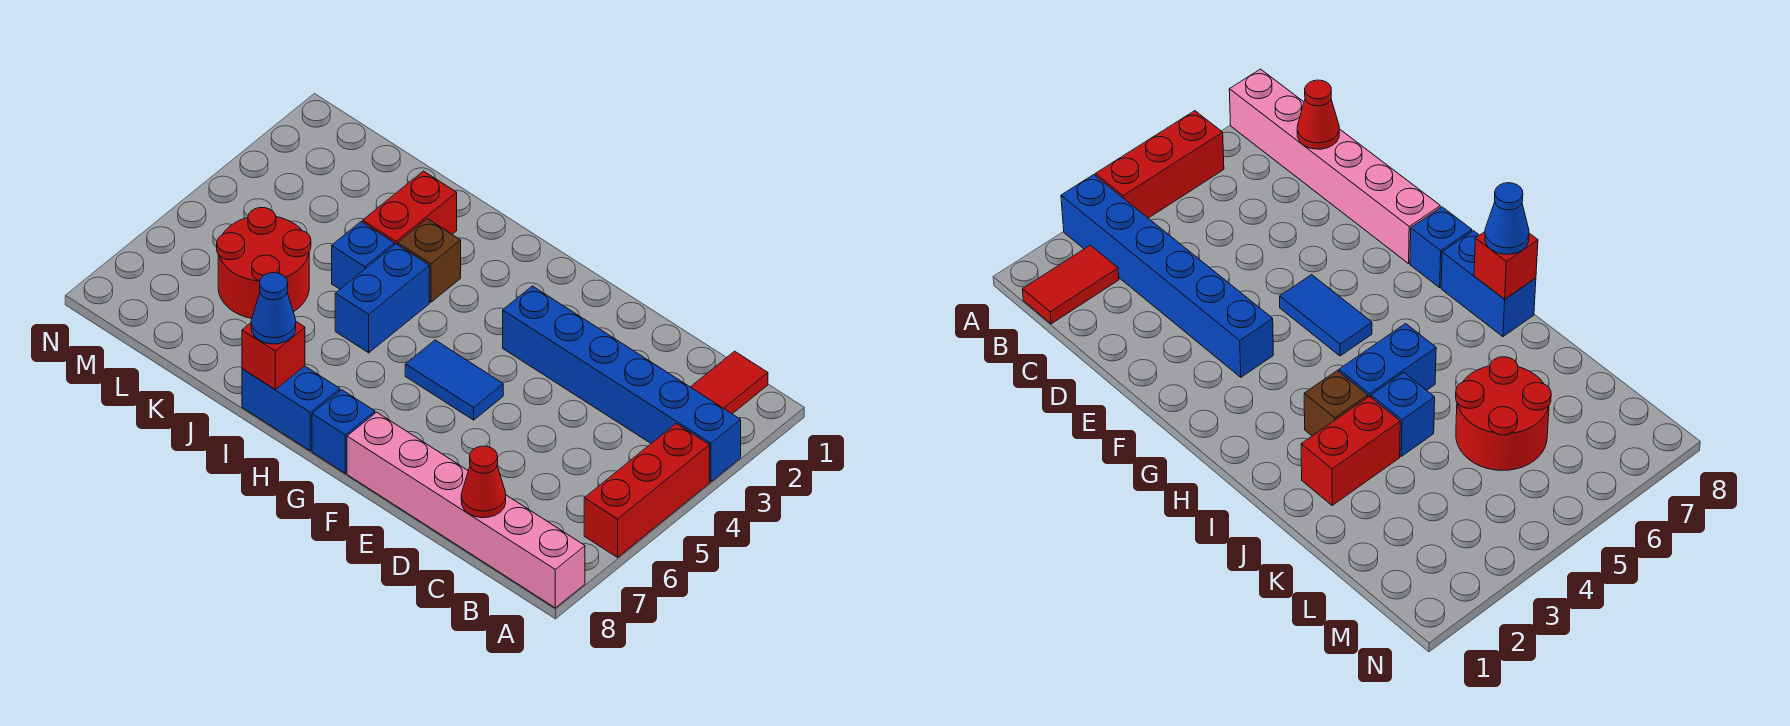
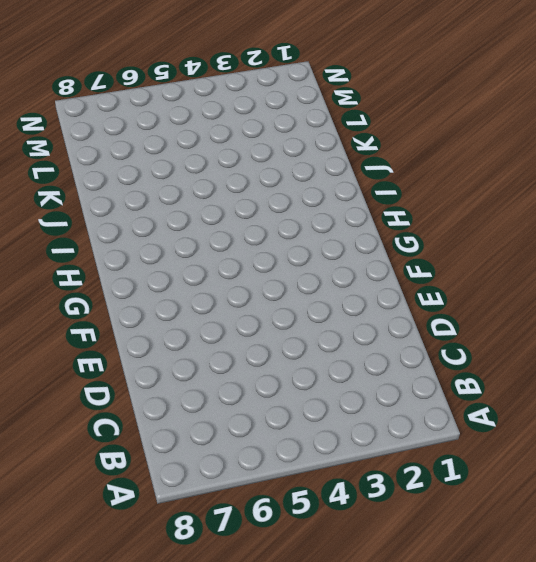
none -> blue brick A3:F3 level 1
none -> red brick A4:A6 level 1
none -> pink brick A8:F8 level 1

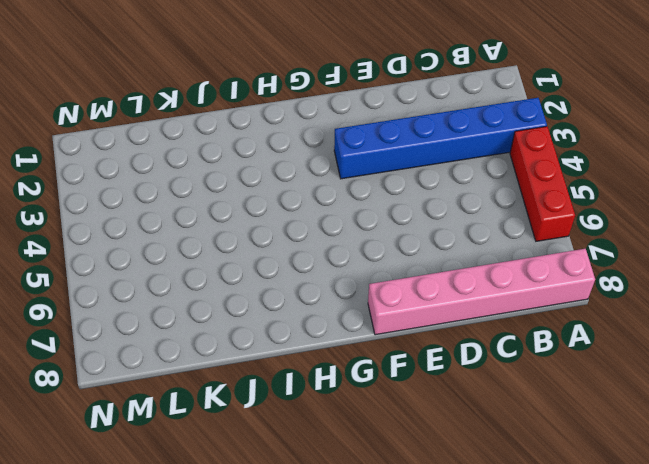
none -> red tile B1:B2 level 1
none -> blue tile F5:G5 level 1
none -> blue brick G8 level 1

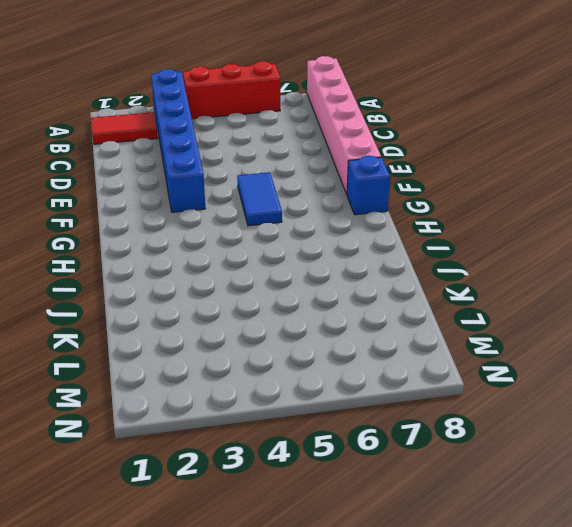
none -> blue brick H8:I8 level 1
none -> brown brick I3 level 1
none -> blue brick I4:I5 level 1

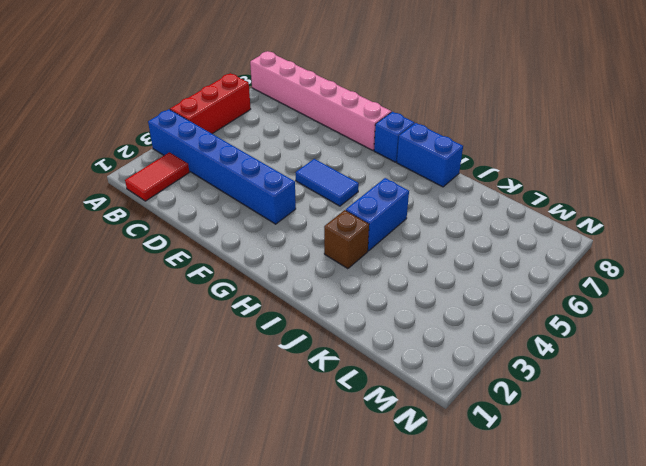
none -> red brick J2:J3 level 1
none -> blue brick J4 level 1
none -> red round brick K5:L6 level 1

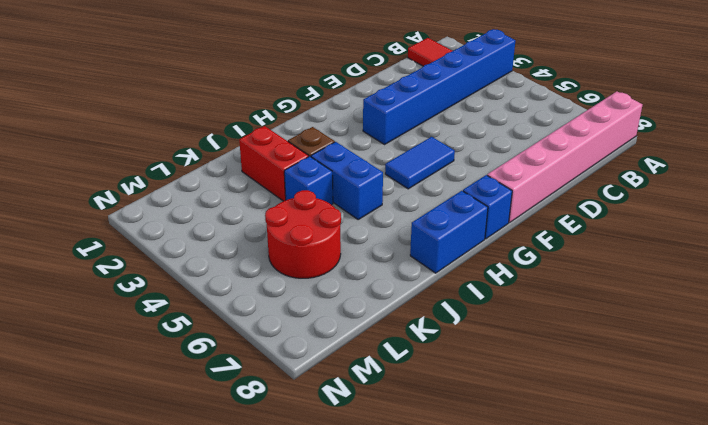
none -> red brick A4:A6 level 1
none -> red cone C8 level 2
none -> red brick I8 level 2

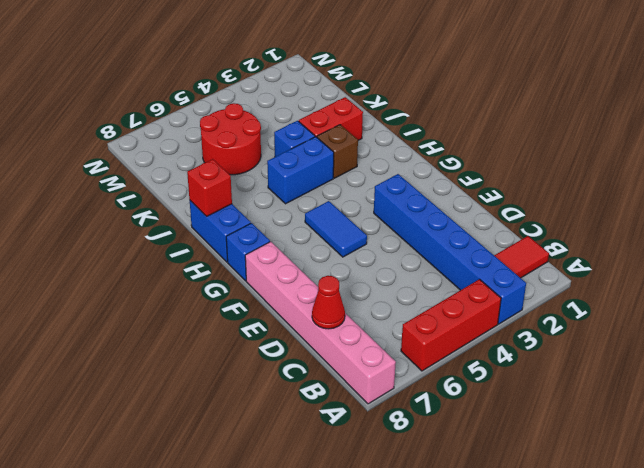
none -> blue cone I8 level 3

